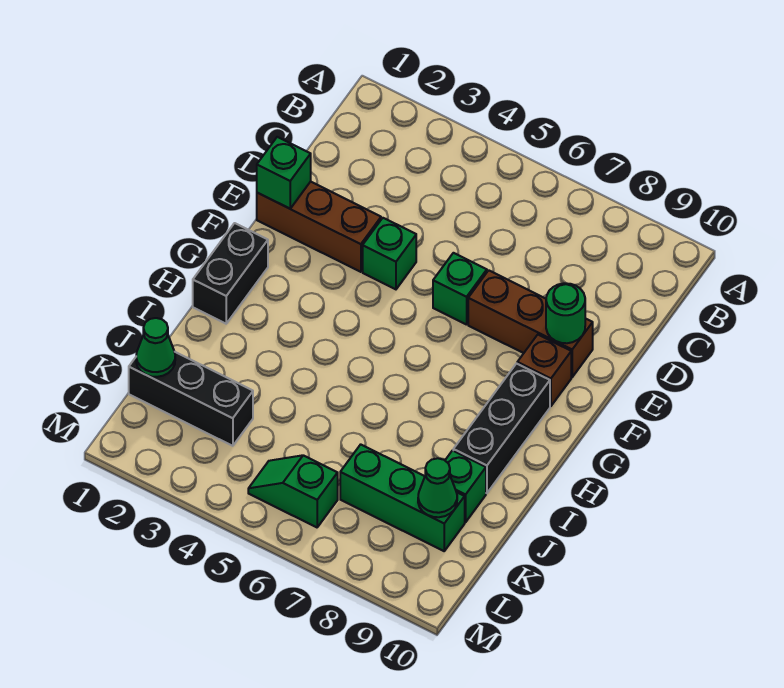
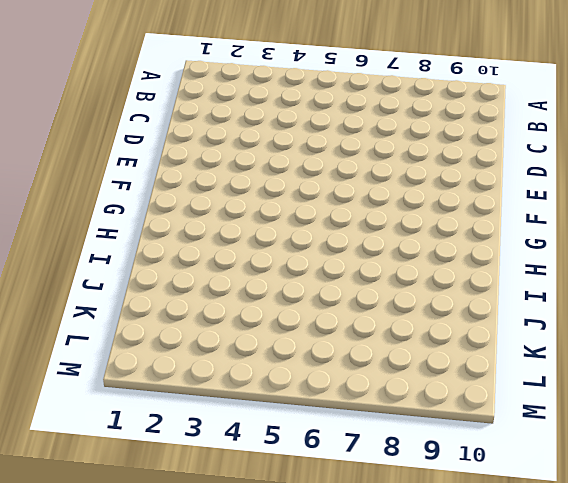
none -> brown brick E1:E3 level 1
none -> green brick E4 level 1
none -> green brick E6 level 1

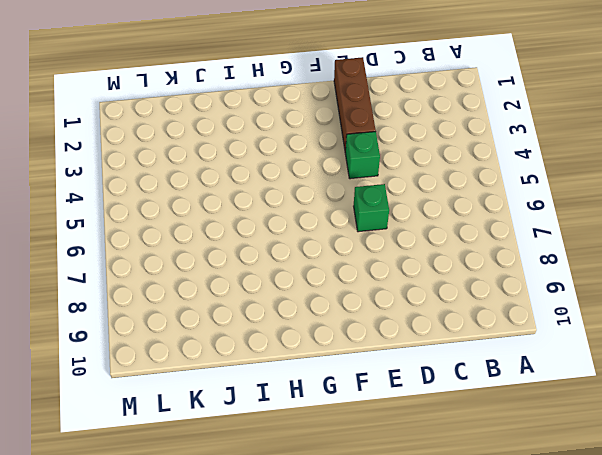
none -> brown brick E7:E9 level 1
none -> brown brick F9 level 1
none -> black brick G1:H1 level 1

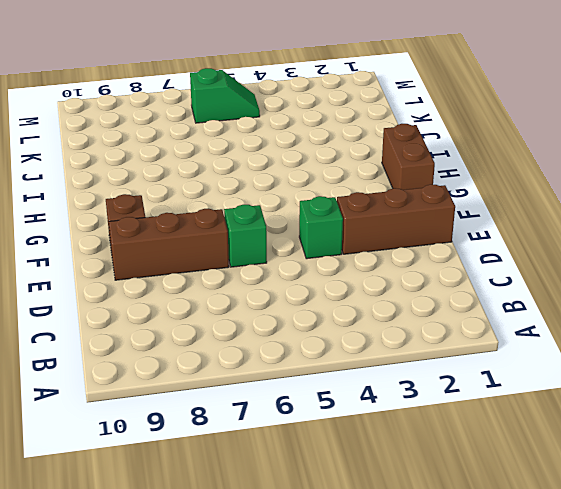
brown brick G1:H1 level 1 -> black brick G1:H1 level 1
none -> black brick G9:I9 level 1
none -> green brick J9 level 1
none -> black brick K1:K3 level 1

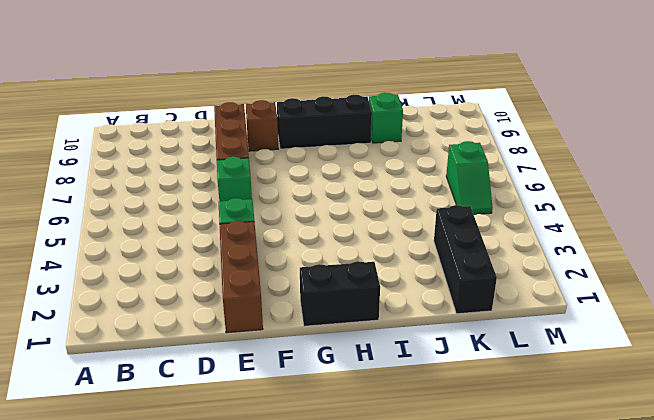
none -> green brick K7:K9 level 1
none -> green brick E1 level 2
none -> green round brick E9 level 2

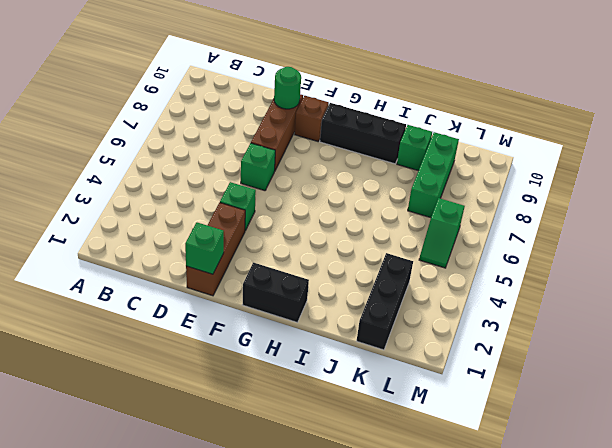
none -> green cone K1 level 2
none -> green cone K9 level 2

